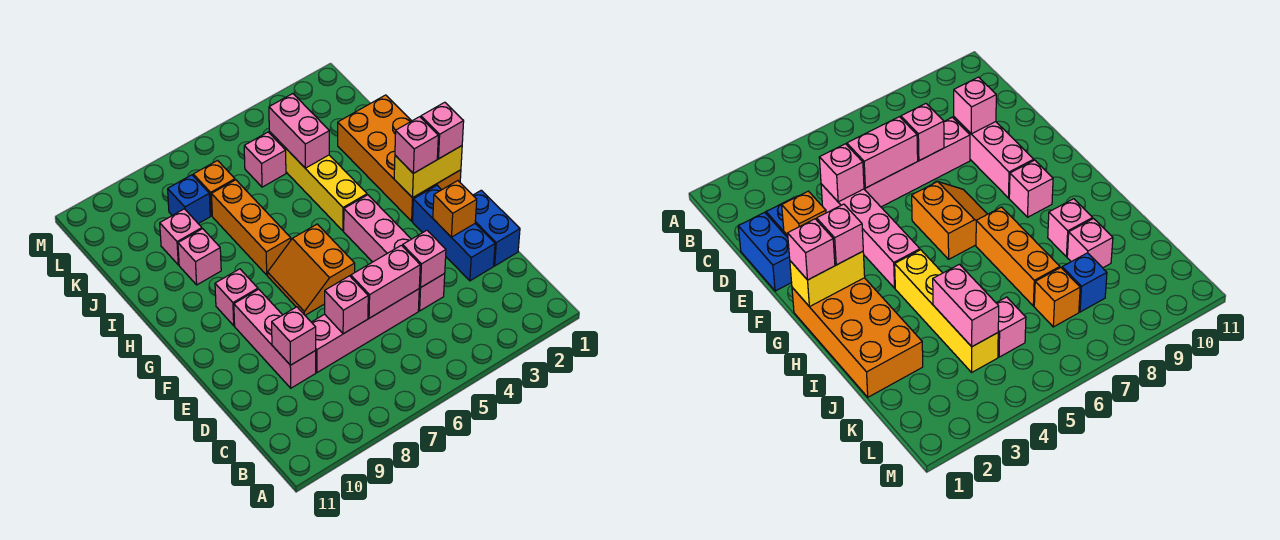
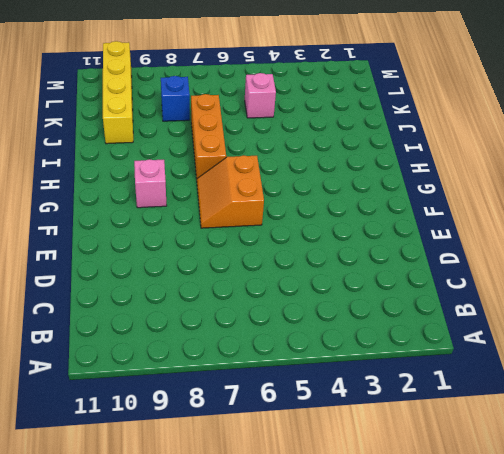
yellow brick J10:M10 level 1 -> yellow brick H4:K4 level 1
none -> blue brick D1:E1 level 1
none -> blue brick D2:F2 level 1
none -> pink brick D4:G4 level 1

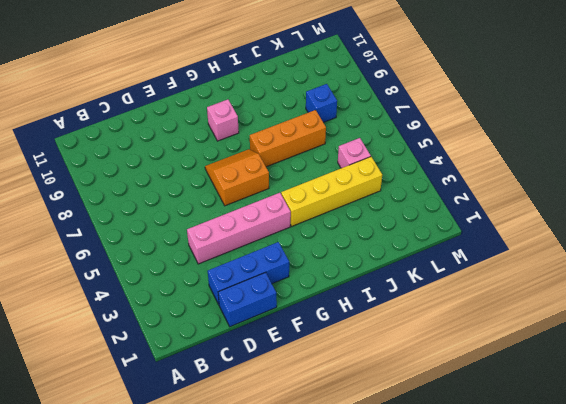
none -> pink brick D5:D8 level 1
none -> pink brick D9:F9 level 1
none -> orange brick G1:J2 level 1

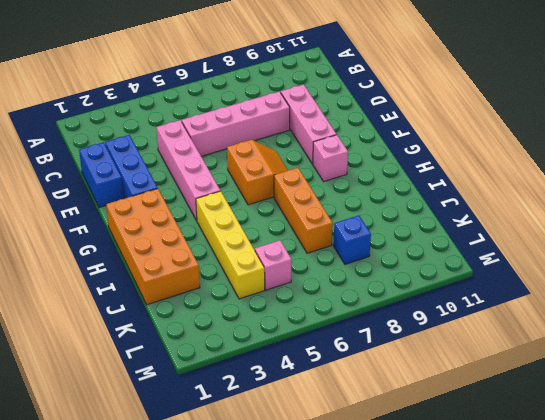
none -> pink brick I9 level 1
none -> pink brick J9 level 1
none -> orange brick K7 level 1

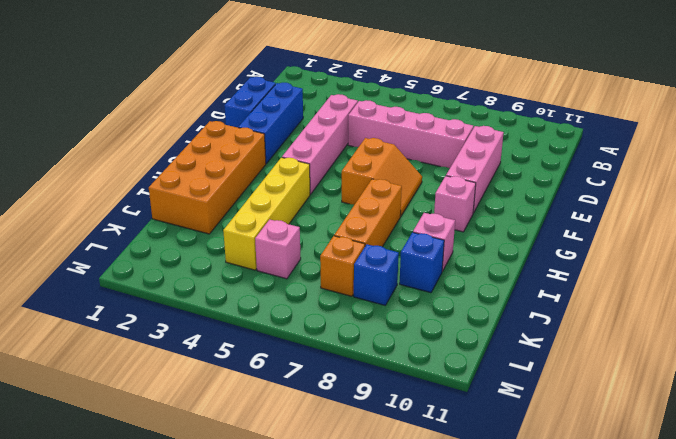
blue brick J9 level 1 -> pink brick J9 level 1
none -> pink brick D4 level 2
none -> pink brick D5:D6 level 2
none -> pink brick D7 level 2

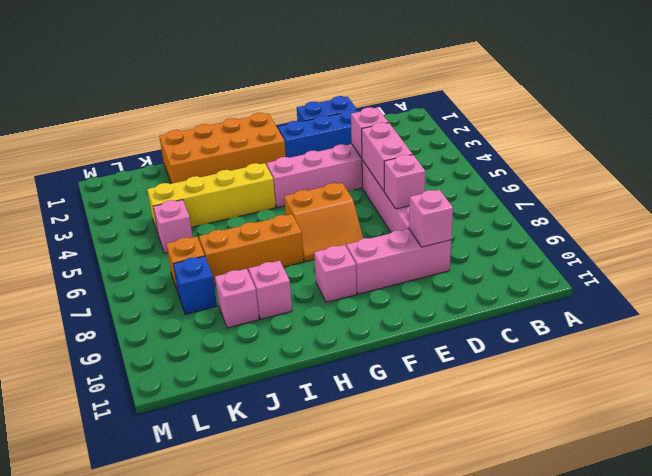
none -> orange brick E2 level 2
none -> yellow brick G1:G2 level 2
none -> pink brick J4:K4 level 2

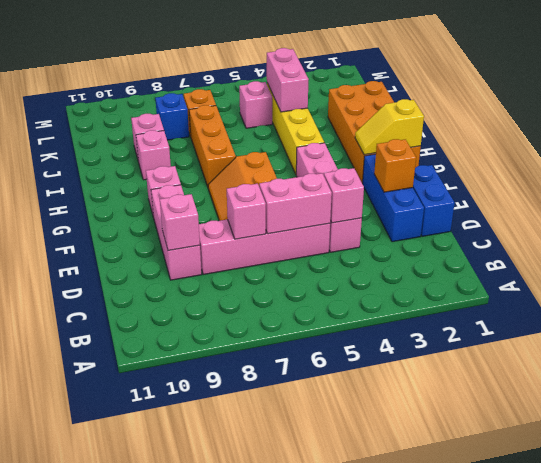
yellow slope G1:G2 level 2 top 1 -> yellow brick G1:G2 level 2
none -> pink brick G1 level 3
none -> pink brick G2 level 3

